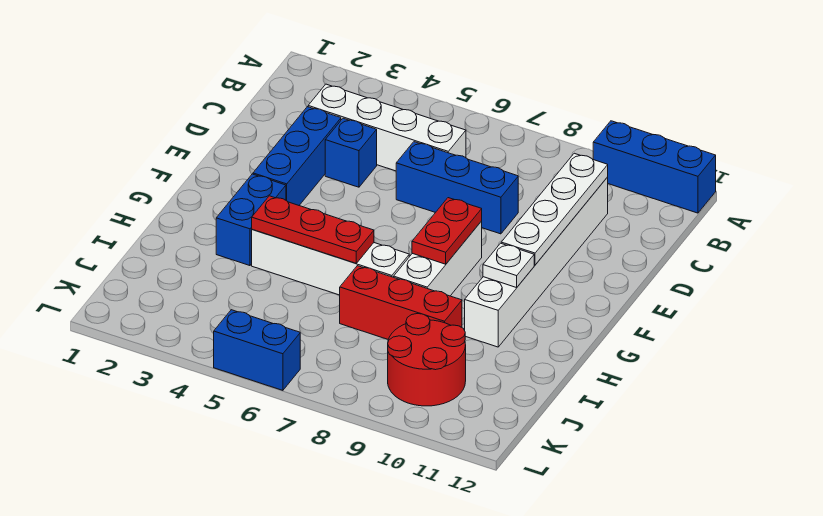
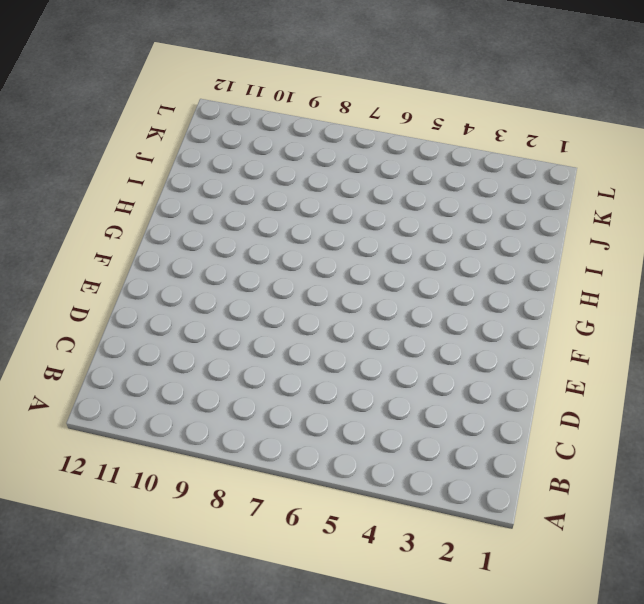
none -> blue brick A10:A12 level 1
none -> white brick C3:C6 level 1
none -> white brick C10:H10 level 1

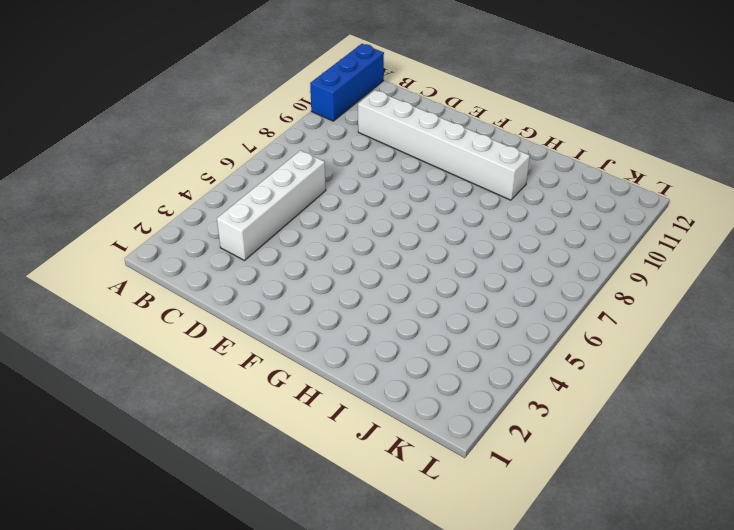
none -> blue brick D3:F3 level 1
none -> blue brick D4 level 1
none -> blue brick D6:D8 level 1

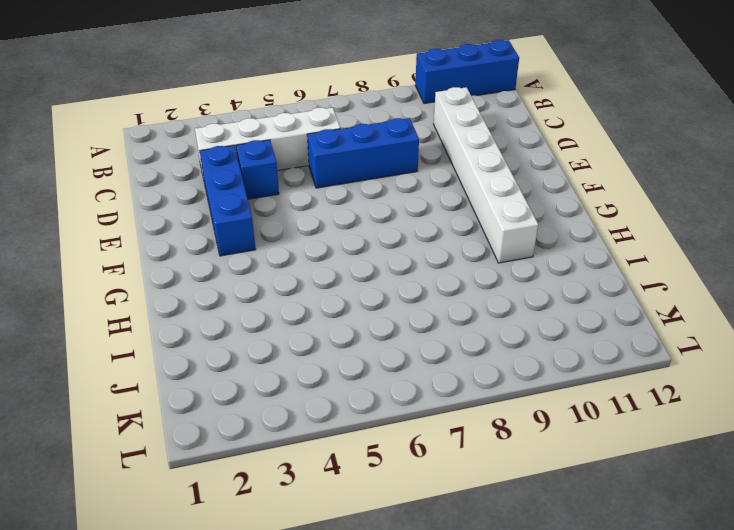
none -> white brick F8:H8 level 1
none -> blue brick G3:H3 level 1
none -> white brick H4:H7 level 1

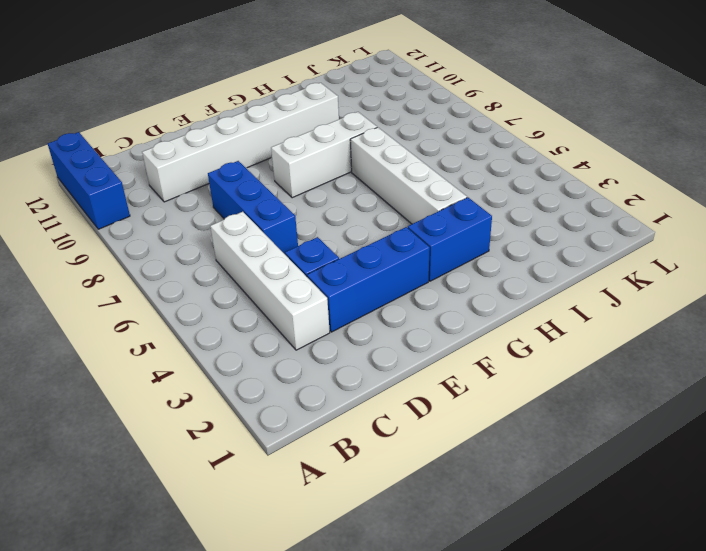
none -> red brick I7:I9 level 1
none -> red round brick J9:K10 level 1
none -> blue brick L5:L6 level 1

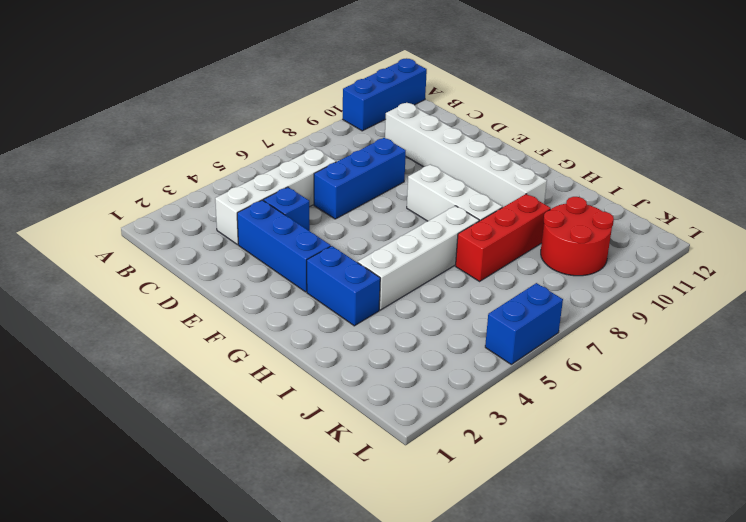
none -> white plate C10:F10 level 2
none -> red plate F8:G8 level 2
none -> white plate G10 level 2

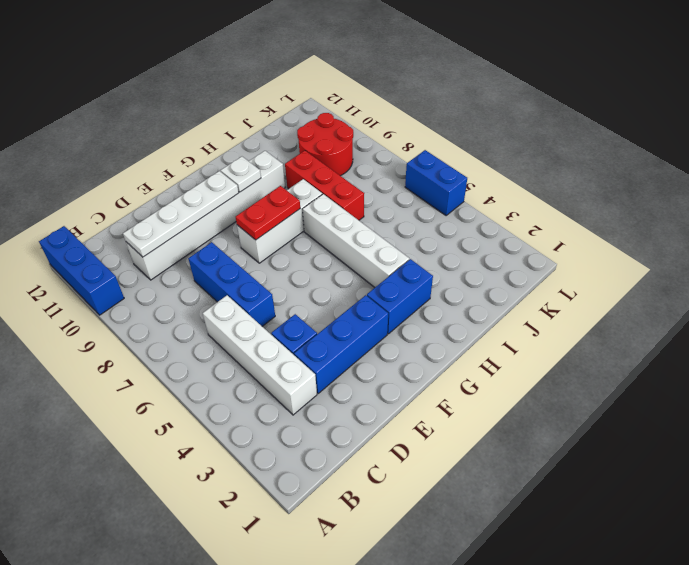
none -> red plate H4:H6 level 2

